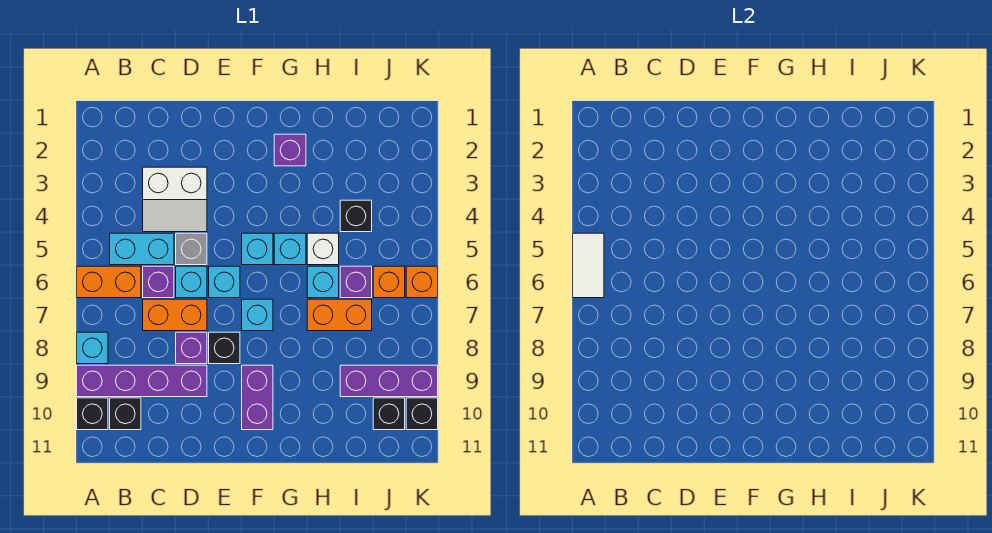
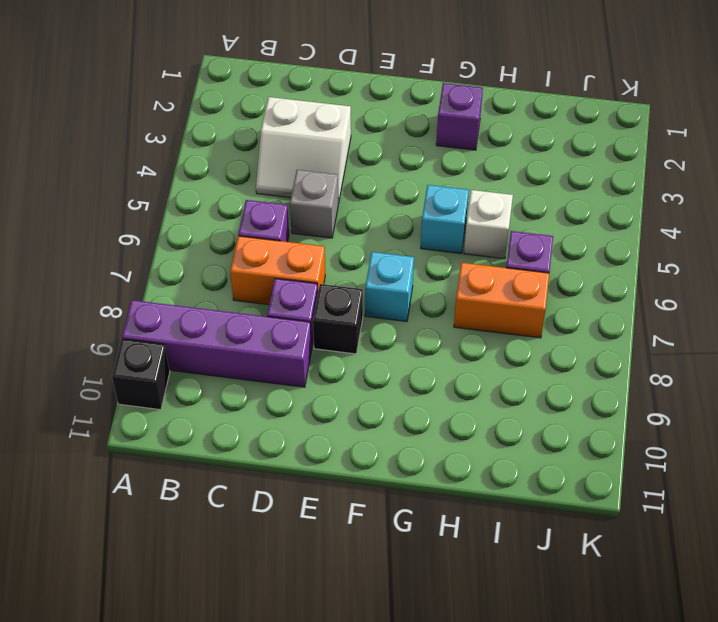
none -> orange brick A6:B6 level 1
none -> cyan brick A8 level 1
none -> cyan brick B5:C5 level 1
none -> black brick B10 level 1

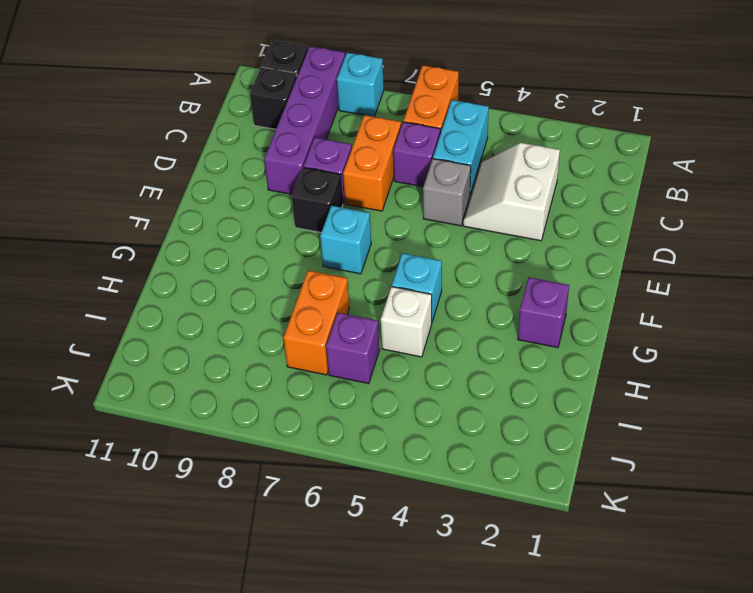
none -> cyan brick D6 level 1
none -> cyan brick E6 level 1
none -> cyan brick F5 level 1
none -> purple brick F9:F10 level 1

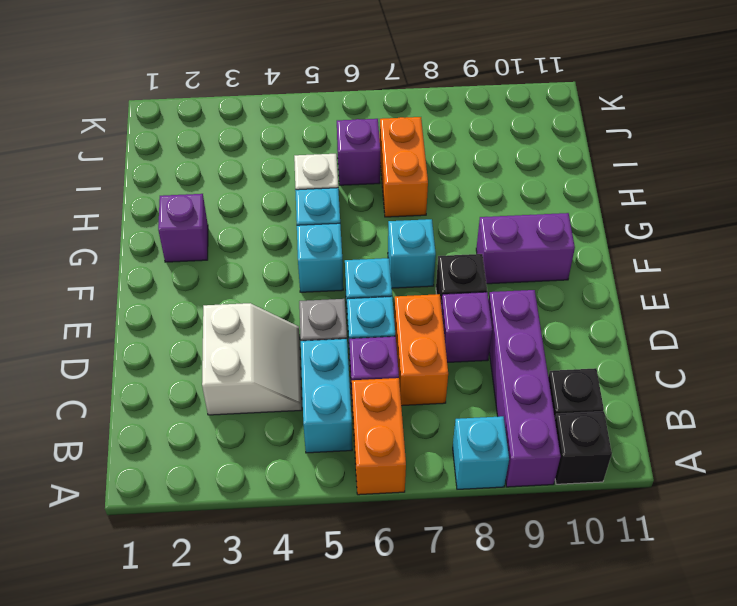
none -> cyan brick H6 level 1
none -> black brick I4 level 1
none -> purple brick I9:K9 level 1
none -> orange brick J6 level 1

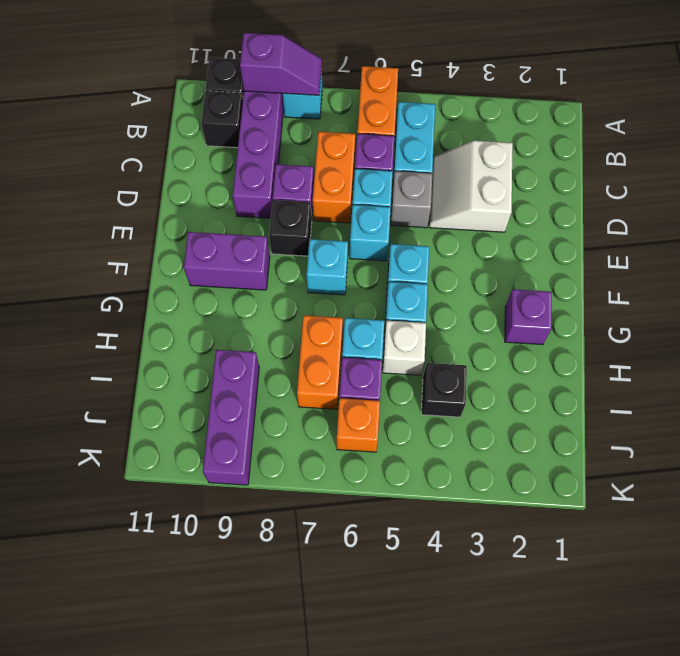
purple slope A8:A9 level 2 top 9 -> none
none -> black brick J10 level 1
none -> orange brick K6 level 1
none -> black brick K10 level 1
none -> white tile A5:A6 level 2

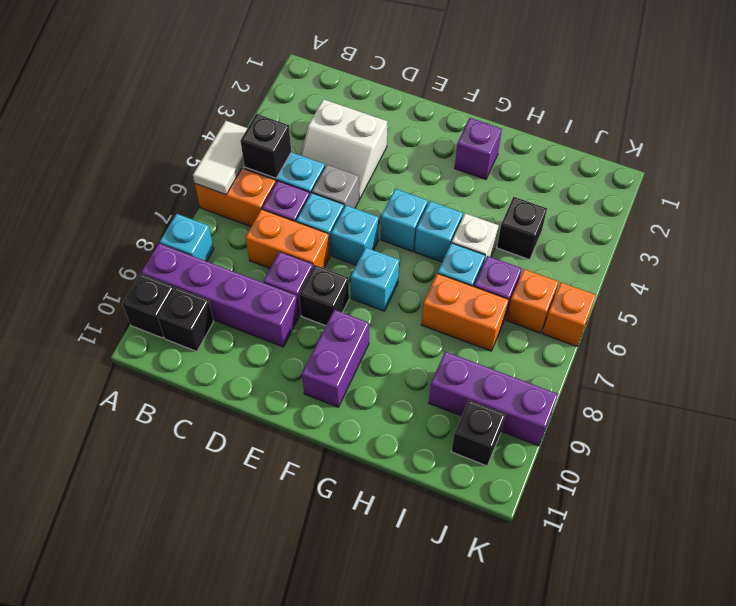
black brick B5 level 2 -> black brick K10 level 1

